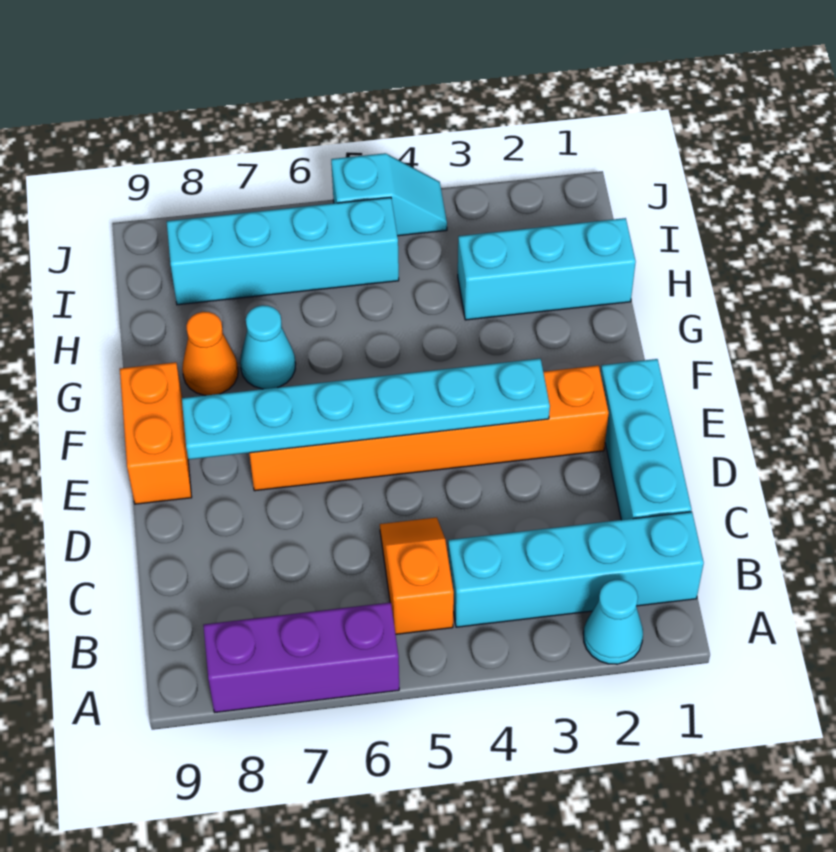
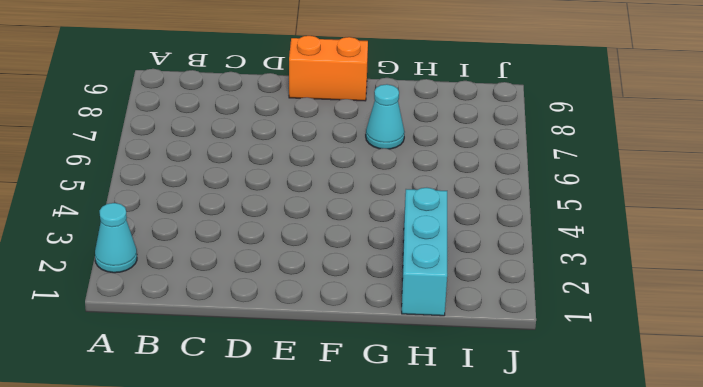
none -> purple brick A6:A8 level 1
none -> cyan brick B1:B4 level 1
none -> orange slope B5:C5 level 1 top B

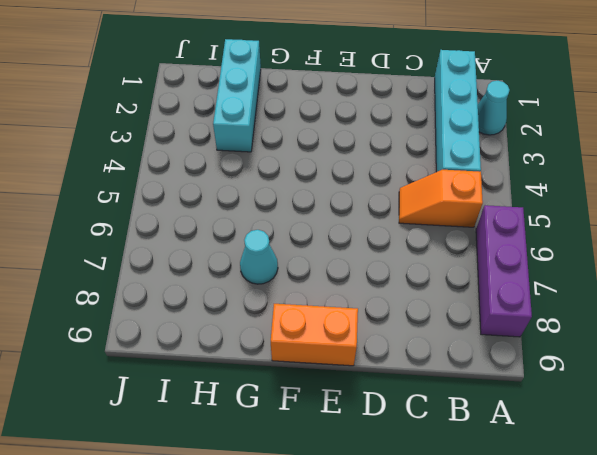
none -> cyan brick C1:E1 level 1
none -> orange brick E2:E7 level 1
none -> orange cone G8 level 1

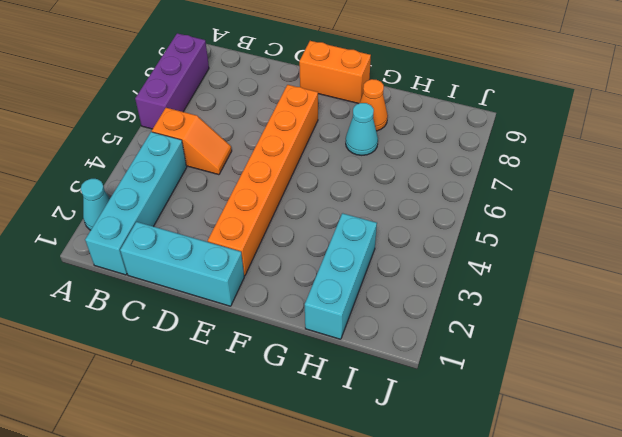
none -> cyan brick I5:I8 level 1
none -> cyan slope J4:J5 level 1 top 5
none -> cyan plate E3:E8 level 2

